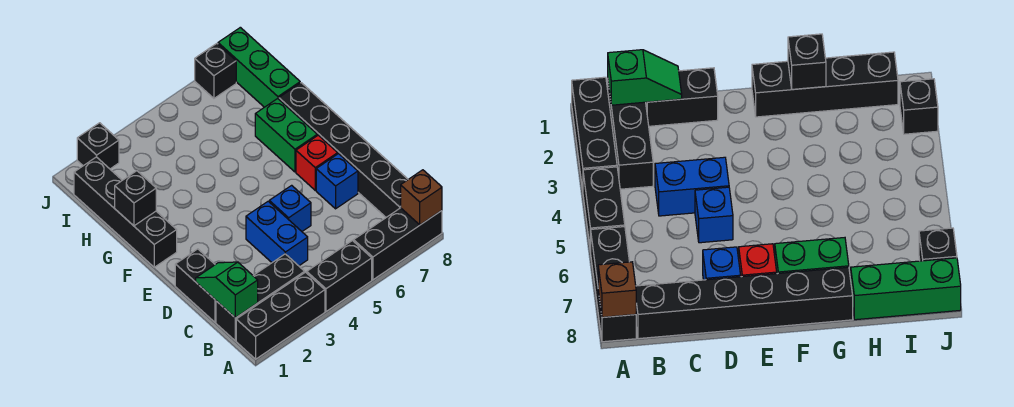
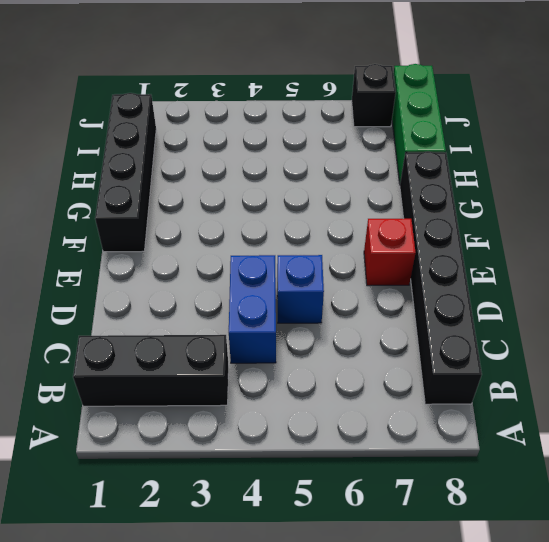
none -> black brick A1:A3 level 1
none -> black brick A4:A5 level 1
none -> black brick A6:A8 level 1

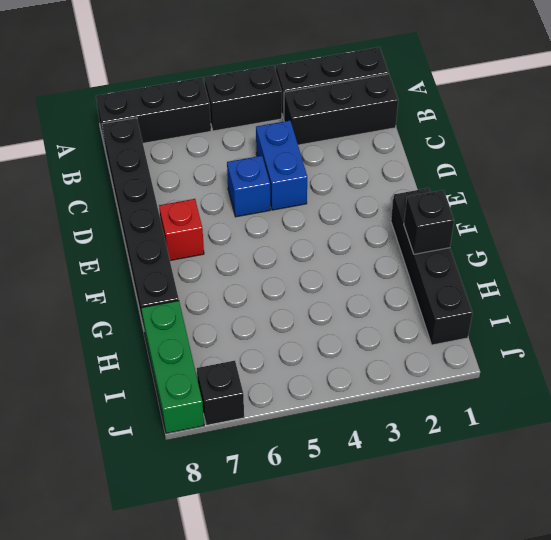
none -> black brick C1:D1 level 1
none -> blue brick D7 level 1
none -> green brick F7:G7 level 1

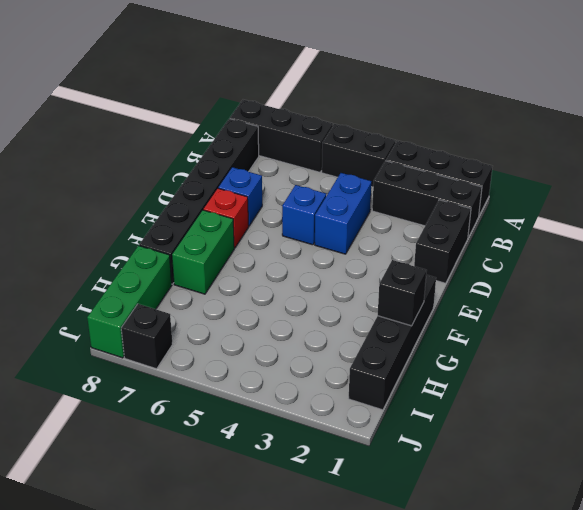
none -> black brick J2 level 1
none -> brown brick A8 level 2
none -> green slope B1:C1 level 2 top B

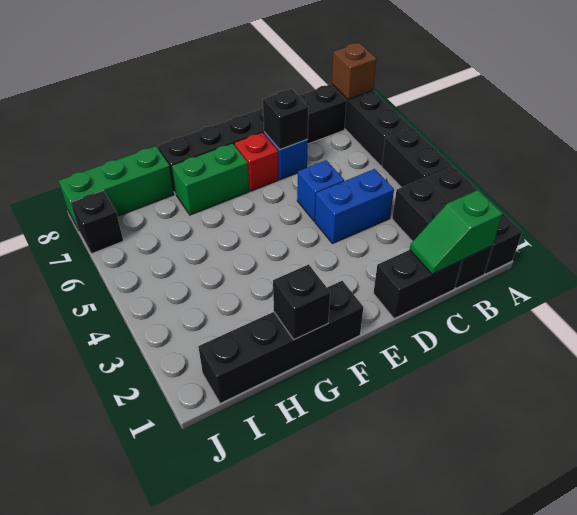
black brick D7 level 2 -> black brick J2 level 1

